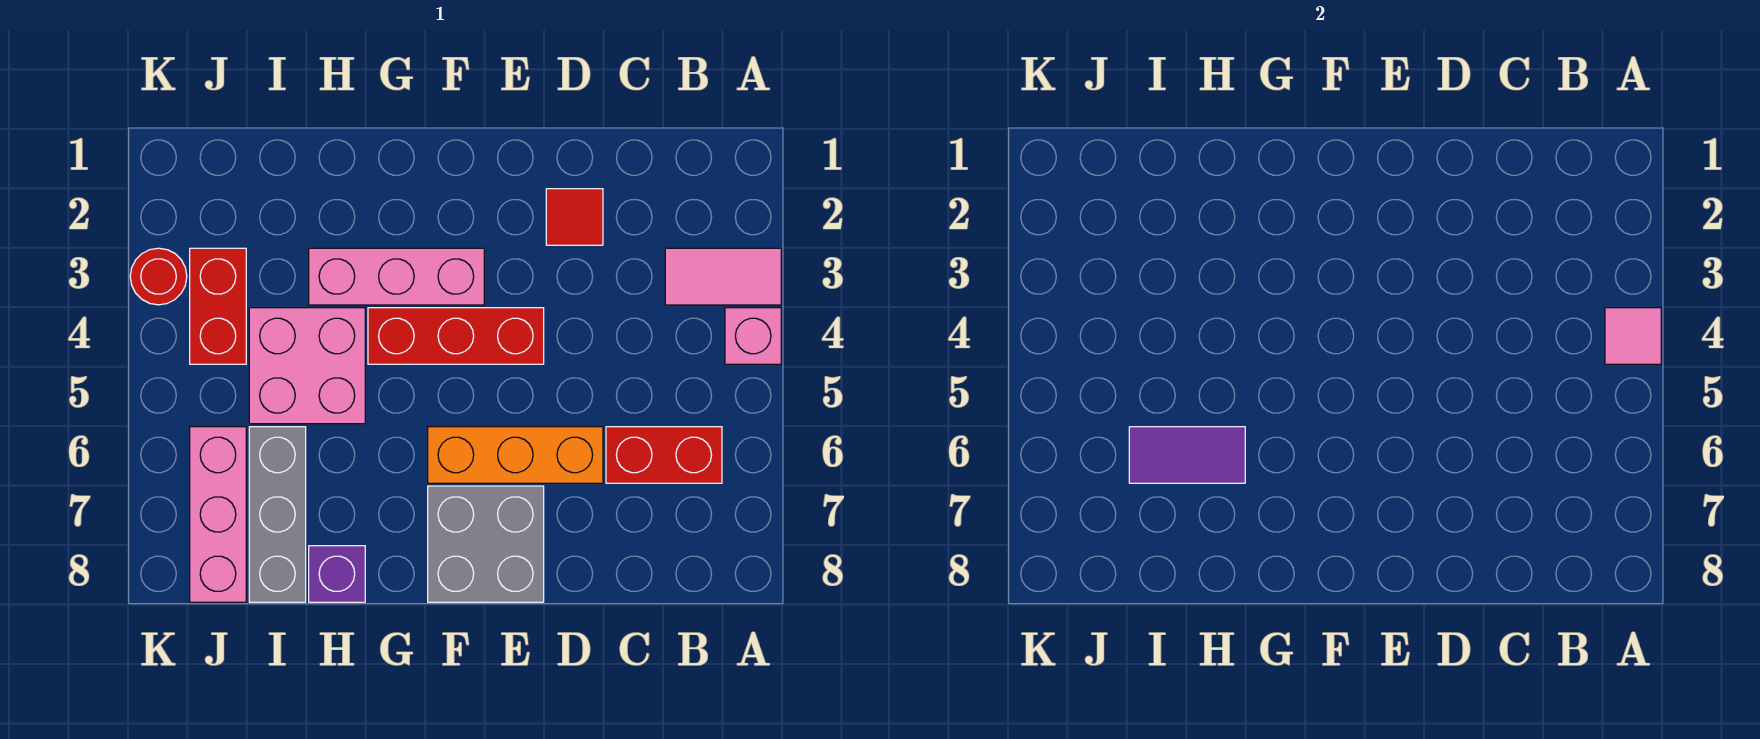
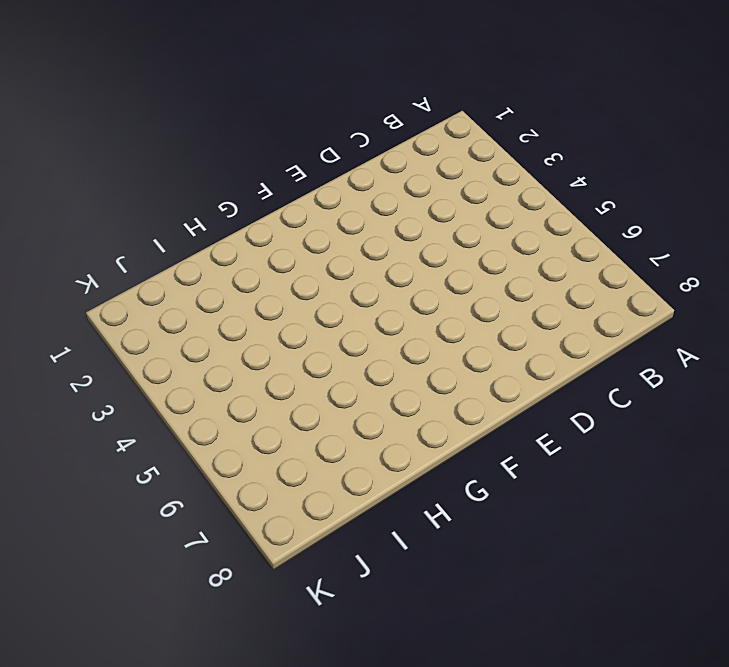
none -> pink tile A3:B3 level 1
none -> pink brick A4 level 1
none -> red brick B6:C6 level 1

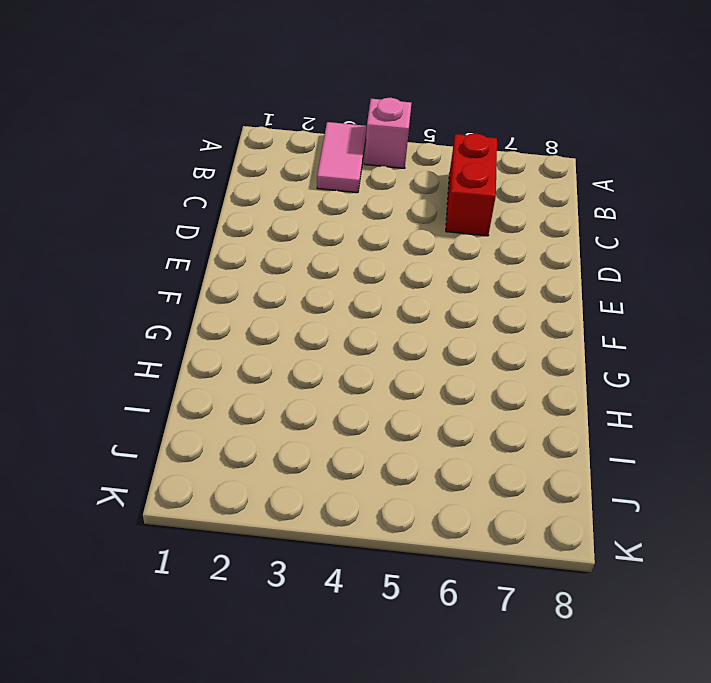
none -> red tile D2 level 1
none -> orange brick D6:F6 level 1
none -> red brick E4:G4 level 1

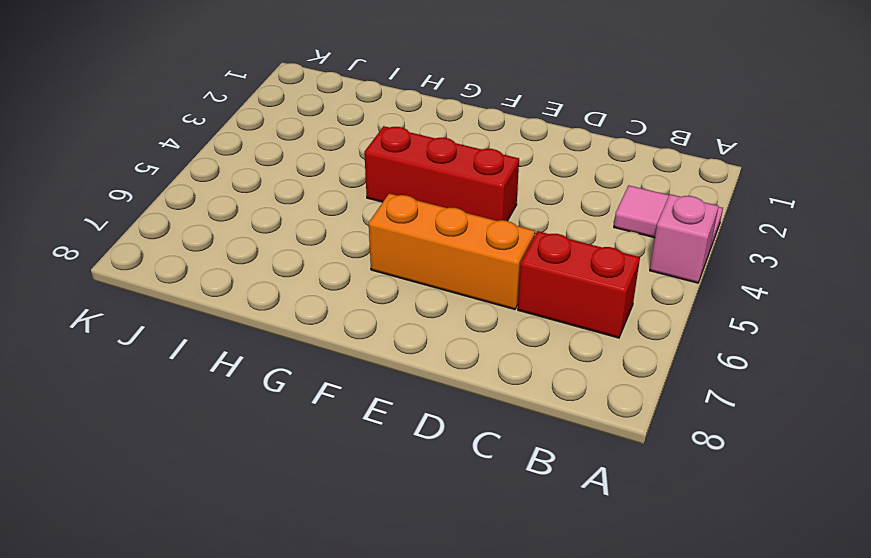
none -> red tile D2 level 1
none -> grey brick E7:F8 level 1
none -> pink brick F3:H3 level 1

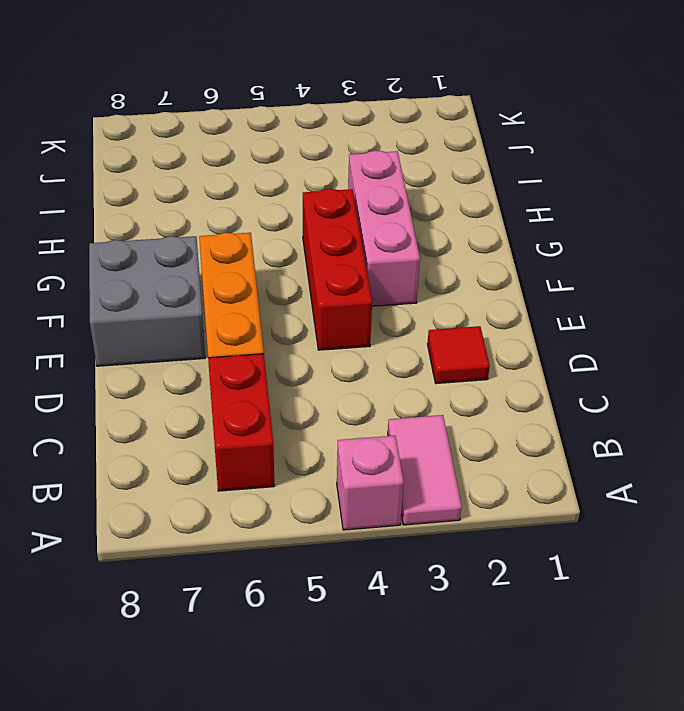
none -> pink brick H4:I5 level 1
none -> purple brick H8 level 1
none -> grey brick I6:I8 level 1

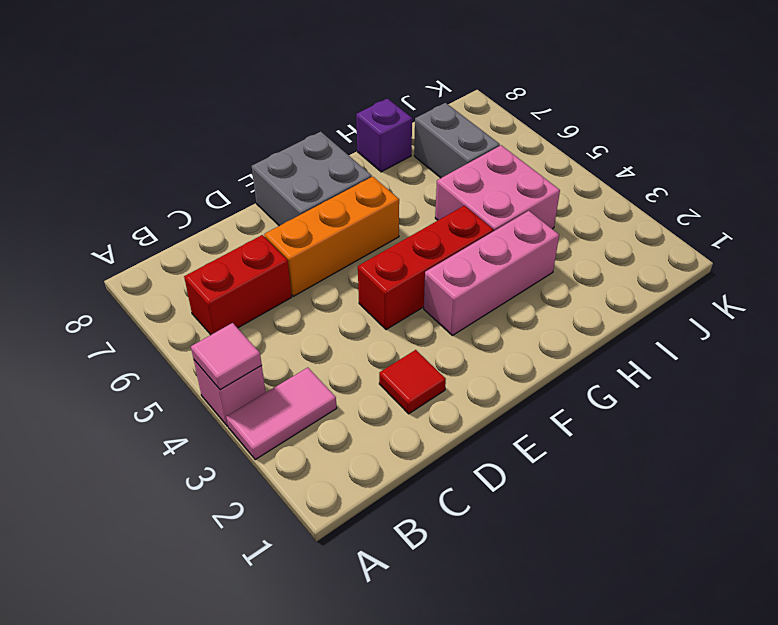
grey brick I6:I7 level 1 -> grey brick I6:I8 level 1
none -> red brick J3:J4 level 1
none -> pink brick J6:J8 level 1
none -> red round brick K3 level 1

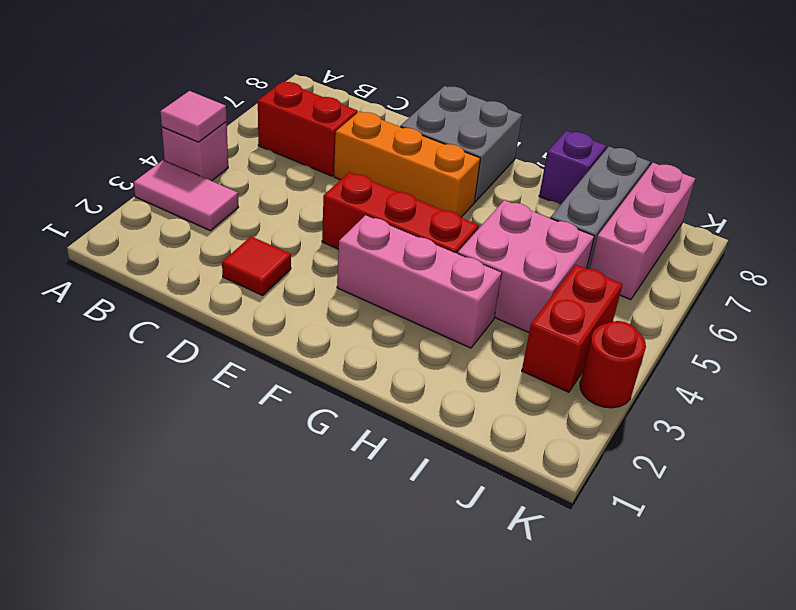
none -> purple tile H6:I6 level 2

